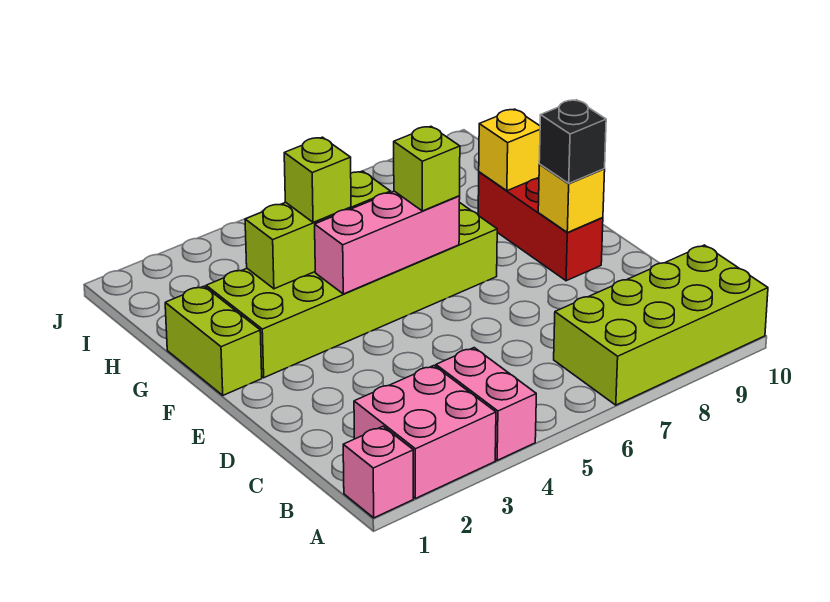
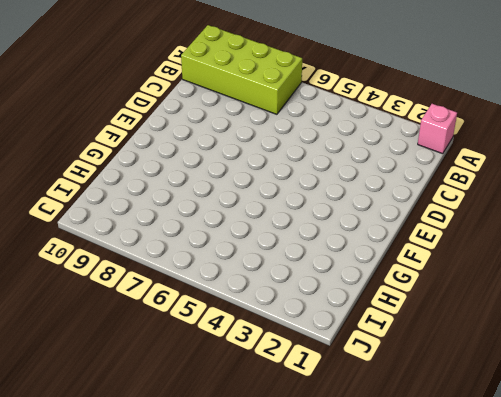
none -> pink brick A2:B3 level 1
none -> pink brick A4:B4 level 1
none -> red brick E9:G9 level 1

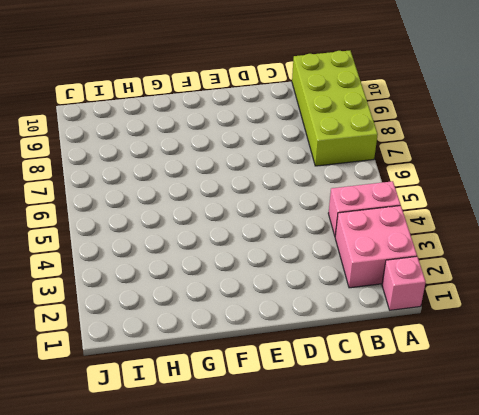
none -> red brick E9:G9 level 1
none -> lime brick F1:G1 level 1
none -> lime brick F2:G7 level 1

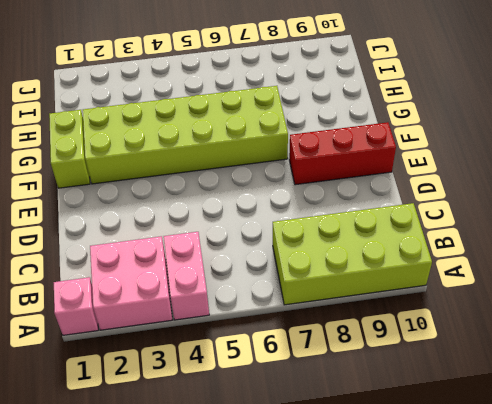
red brick E8:E10 level 1 -> red brick E9:G9 level 1
none -> yellow brick E9 level 2
none -> pink brick F4:F6 level 2
none -> lime brick G3:G5 level 2

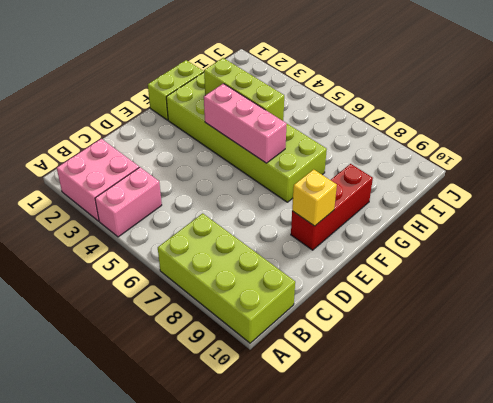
none -> pink brick A1 level 1
none -> yellow brick G9 level 2
none -> black brick E9 level 3

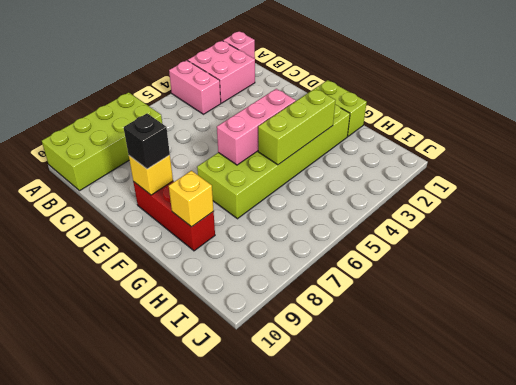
none -> lime brick F6 level 3
none -> lime brick G4 level 3

